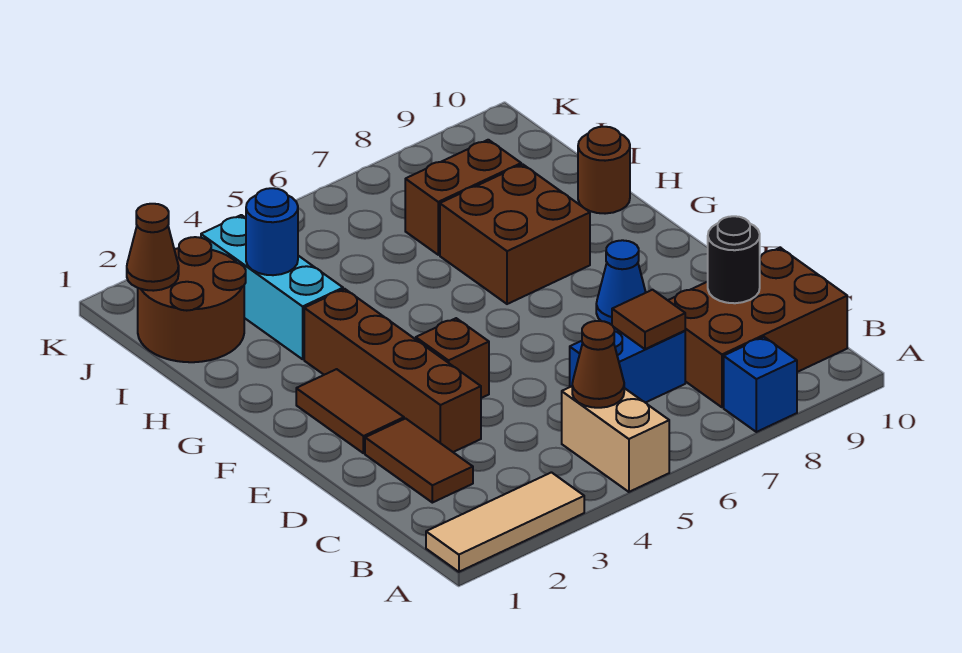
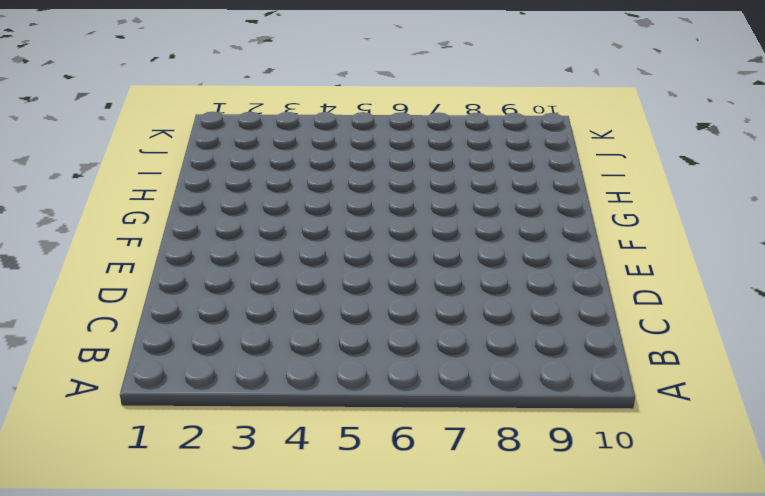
none -> tan tile A1:A3 level 1
none -> tan brick A5:B5 level 1
none -> blue brick A8 level 1

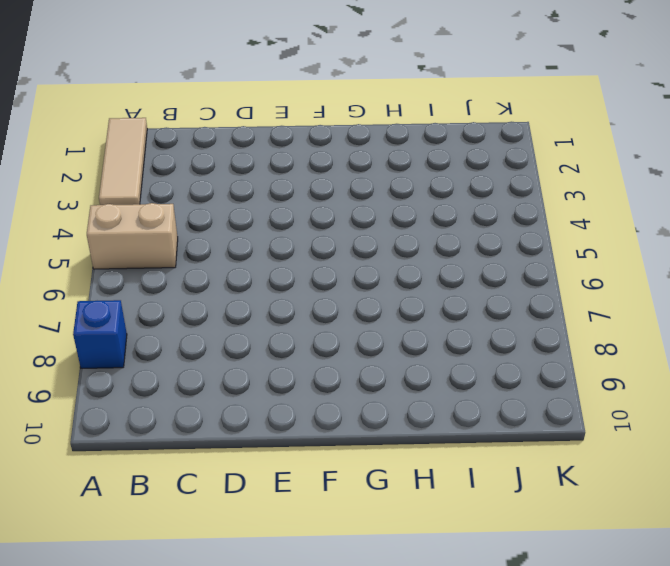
none -> brown brick B8:C10 level 1
none -> brown tile C2:D2 level 1
none -> blue brick C6:C7 level 1

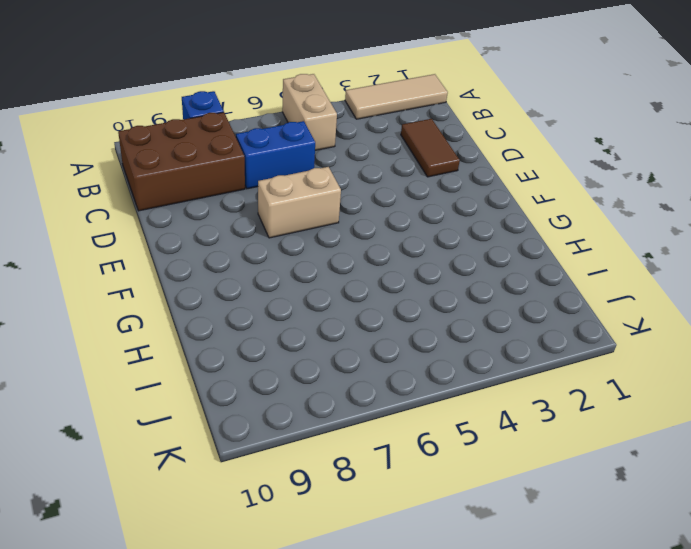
tan brick E6:E7 level 1 -> none
none -> brown brick D3:G3 level 1
none -> brown tile E2:F2 level 1
none -> brown brick E4 level 1

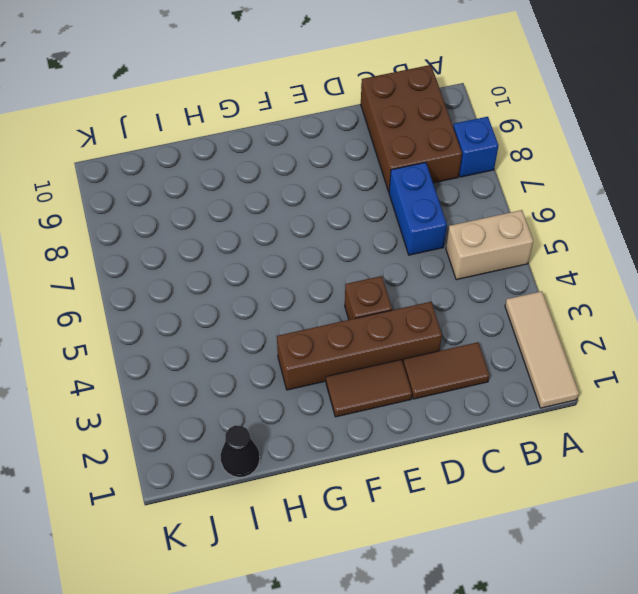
black cone I1 level 1 -> brown round brick I1:J2 level 1
none -> blue cone E8 level 1
none -> brown brick G7:H8 level 1
none -> cyan brick H3:J3 level 1

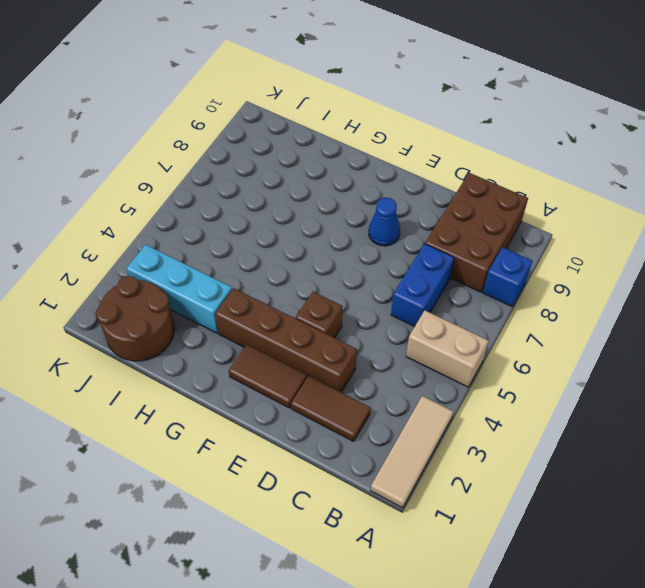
none -> brown brick G7:H8 level 1
none -> brown round brick H10 level 1
none -> brown brick I7:I8 level 1

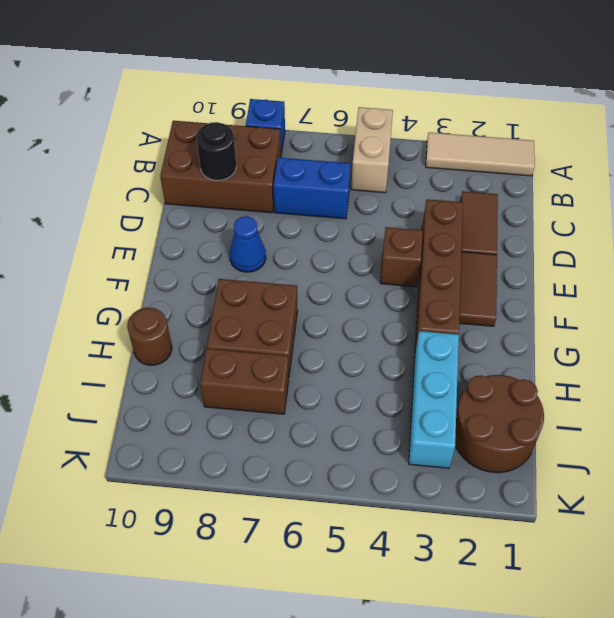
none -> brown cone B5 level 2
none -> brown tile C7 level 2
none -> blue round brick I3 level 2

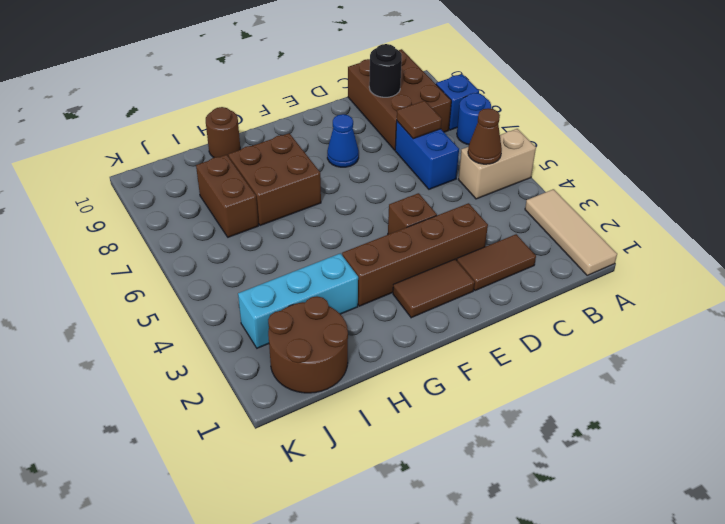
blue round brick A7 level 1 -> blue round brick I3 level 2
none -> brown cone J1 level 2

